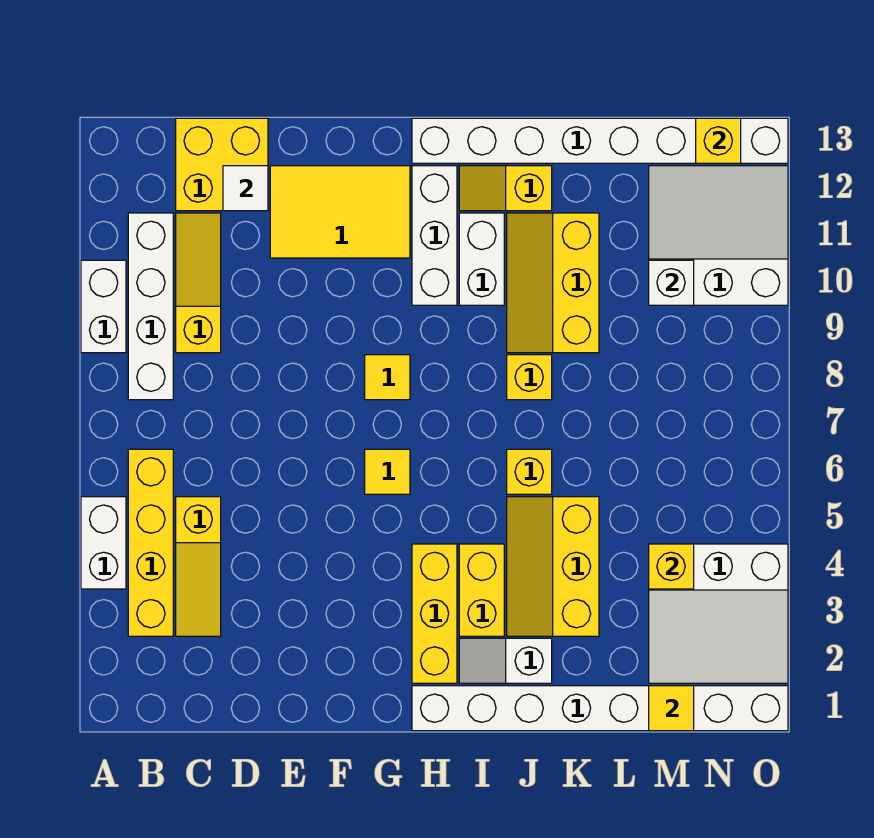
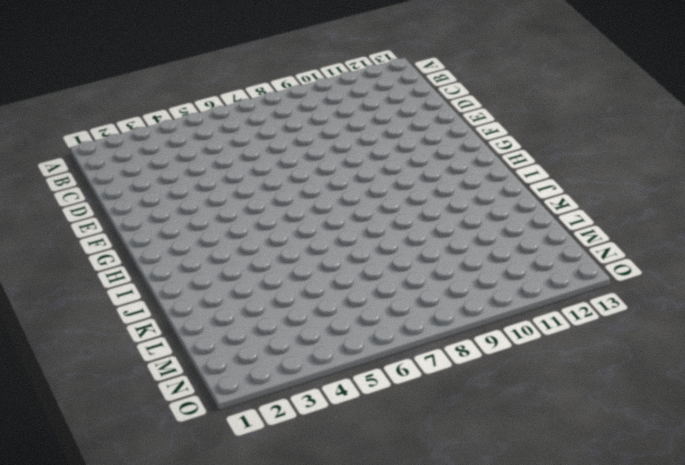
none -> white brick A4:A5 level 1
none -> white brick A9:A10 level 1
none -> yellow brick B3:B6 level 1

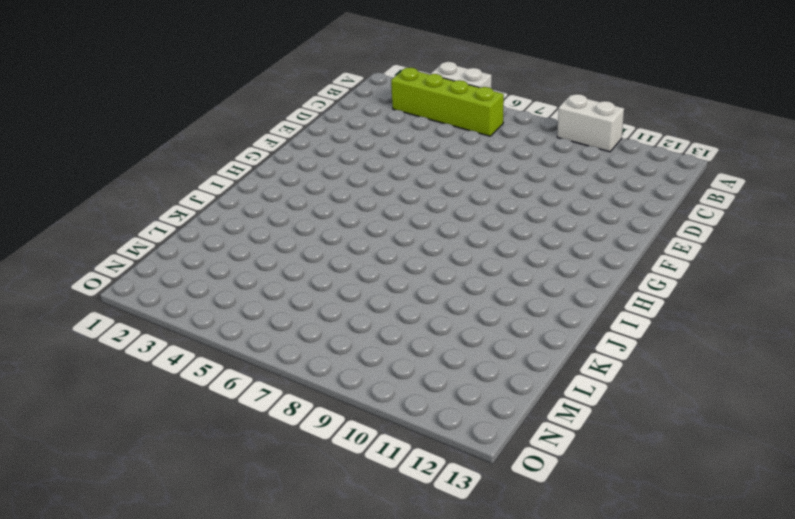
lime brick B3:B6 level 1 -> yellow brick B3:B6 level 1
none -> white brick B8:B11 level 1
none -> yellow slope C3:C5 level 1 top 5
none -> yellow slope C9:C11 level 1 top 9

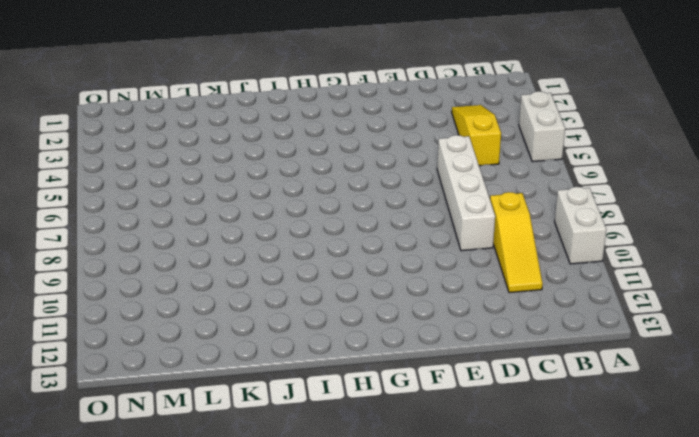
white brick D6:D9 level 1 -> white brick B8:B11 level 1
none -> yellow brick B3:B6 level 1
none -> yellow brick C12:D13 level 1
none -> yellow tile E11:G12 level 1

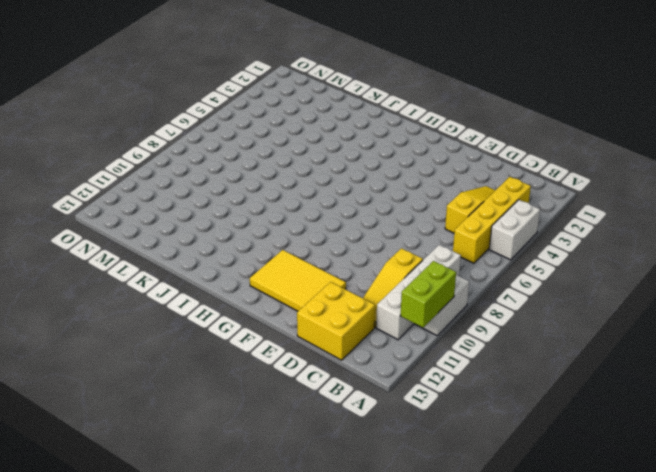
lime brick A10:A11 level 2 -> none
none -> yellow tile G6 level 1
none -> yellow tile G8 level 1
none -> white brick H1:O1 level 1

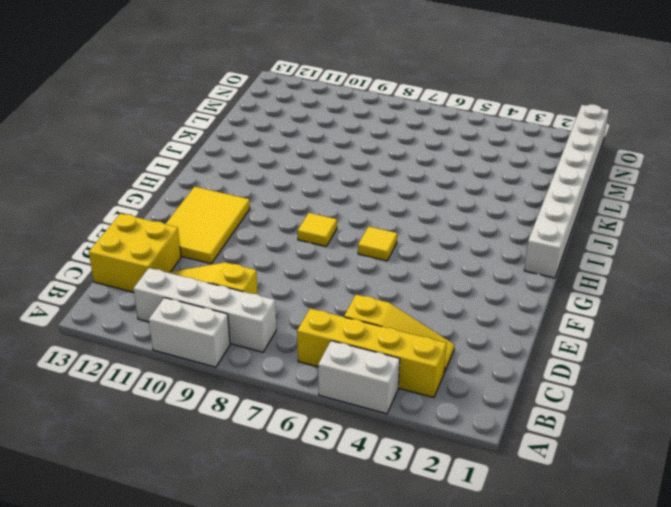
none -> yellow brick H2:H4 level 1
none -> white brick H10:H12 level 1
none -> white brick H13:O13 level 1

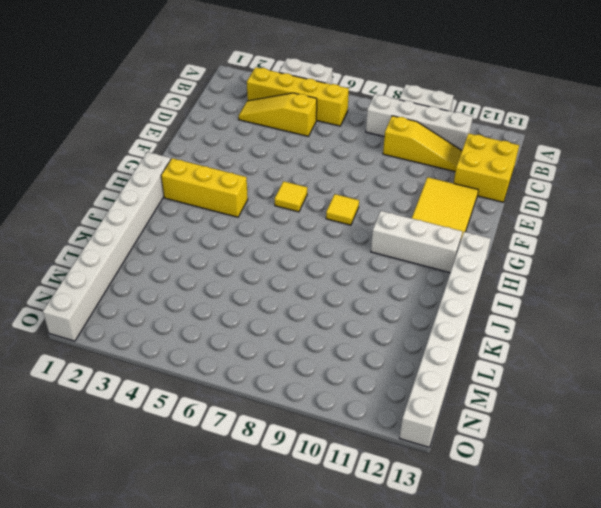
none -> white slope I2:J2 level 1 top J
none -> yellow brick I3:I4 level 1
none -> white brick I10:I11 level 1

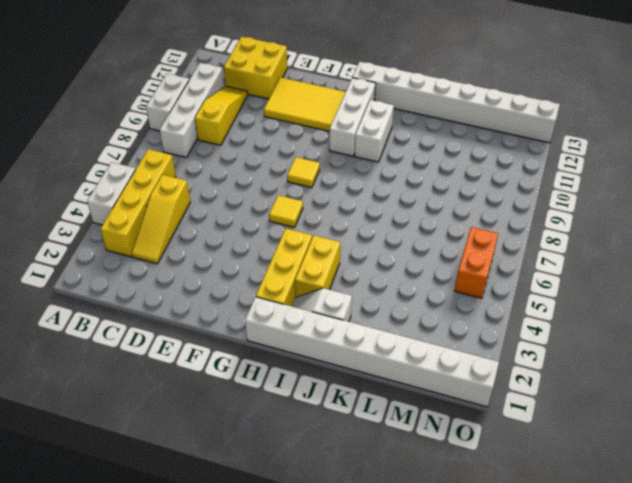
orange brick N5:N6 level 1 -> none
none -> yellow slope I12:J12 level 1 top J
none -> yellow slope J3:K5 level 1 top K
none -> yellow brick J6 level 1

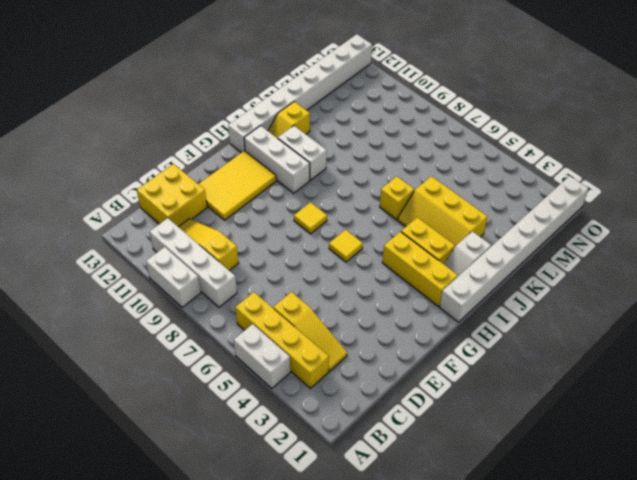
none -> yellow brick J8 level 1
none -> yellow slope J9:K11 level 1 top K
none -> white slope M2:O4 level 1 top 4

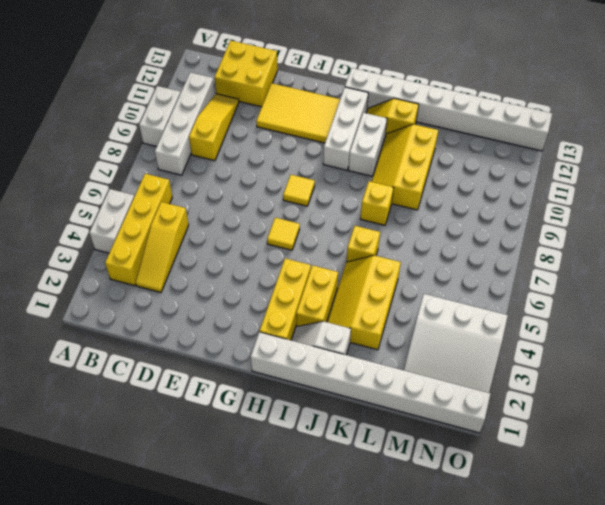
none -> white slope M10:O12 level 1 top 10
none -> white tile D12 level 2
none -> yellow tile M1 level 2

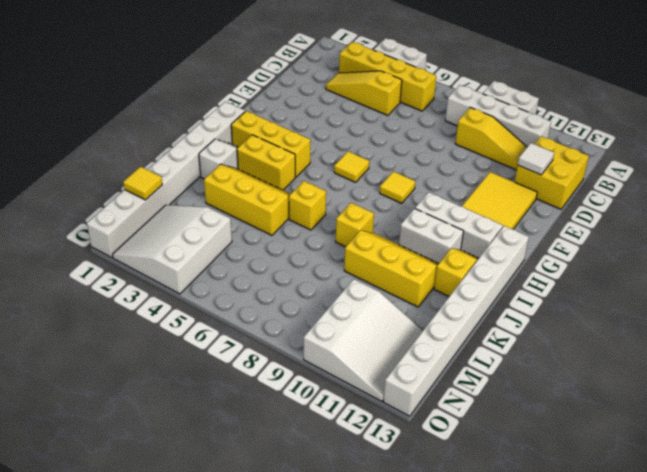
none -> yellow brick M4 level 2
none -> white brick M10 level 2
none -> yellow brick N13 level 2

